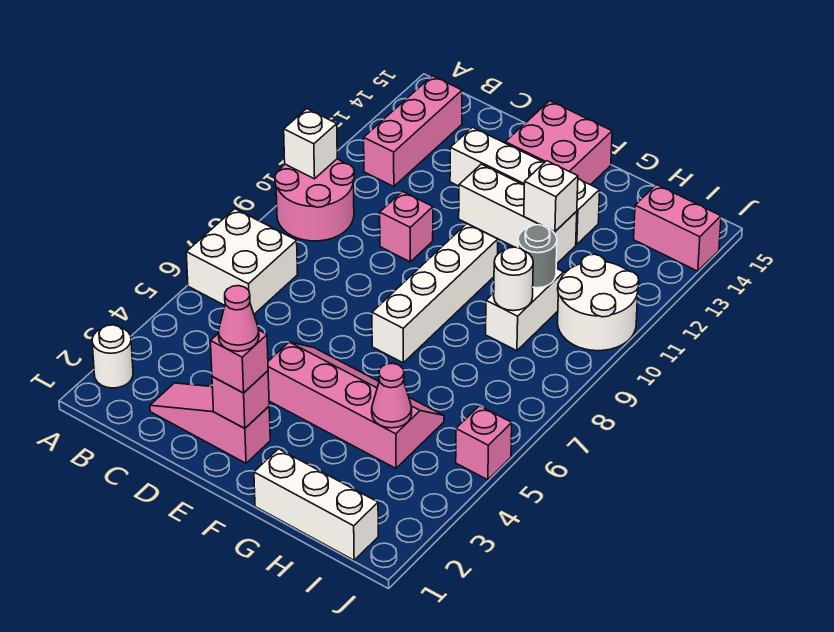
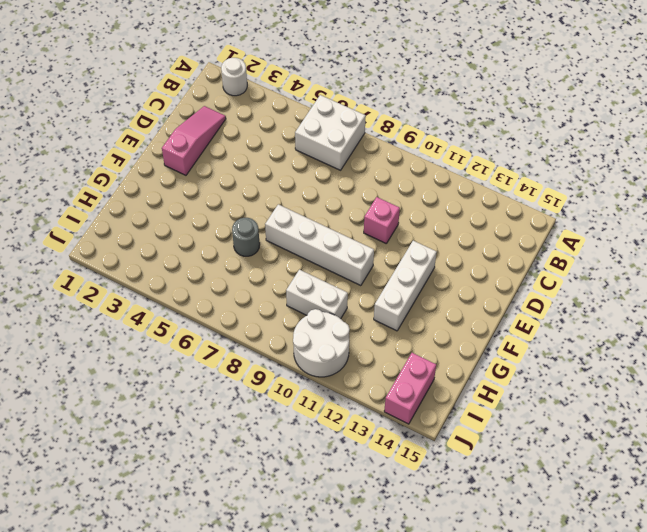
grey round brick G6 level 1 -> grey round brick H10 level 2
none -> pink round brick A9:B10 level 1
none -> pink brick B12:B14 level 1
none -> white brick D13:G13 level 1

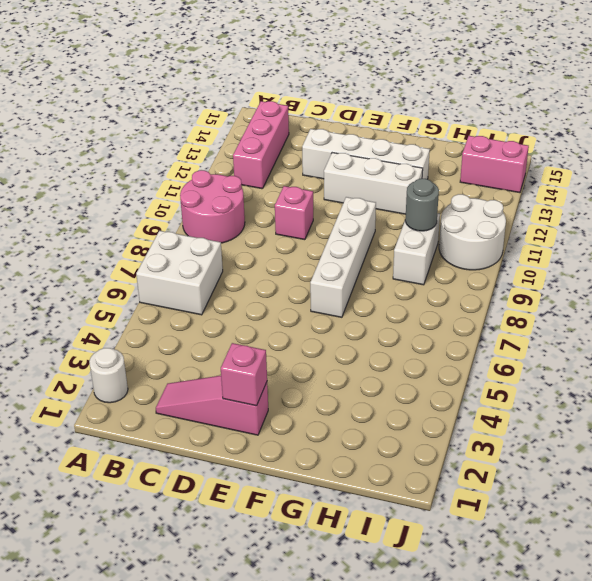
none -> pink slope E4:H5 level 1 top 4
none -> pink brick E14:F15 level 1
none -> white brick G1:I1 level 1

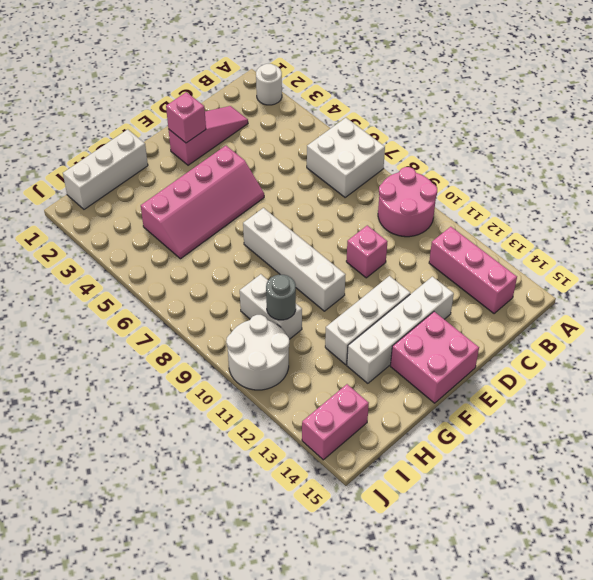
none -> pink brick J5 level 1
none -> white brick A10 level 2
none -> white brick G12 level 2

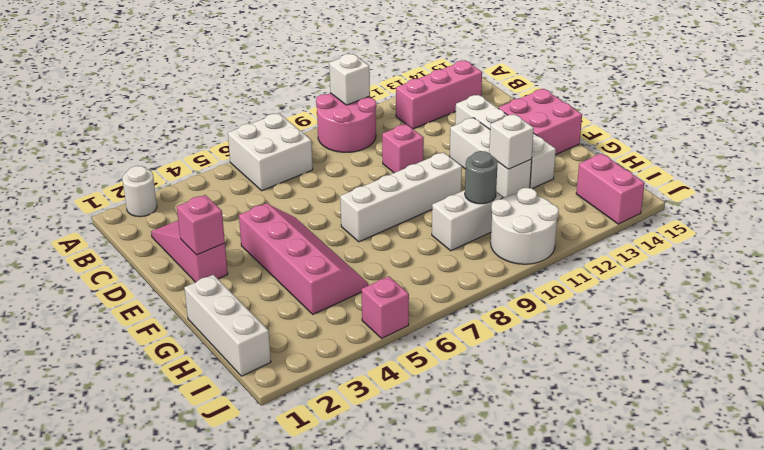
none -> pink cone H4 level 2
none -> white round brick H9 level 2
none -> pink brick E2 level 3

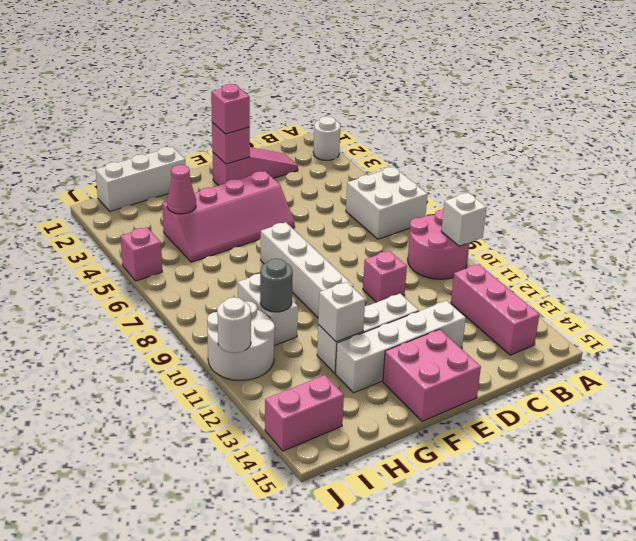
white round brick J11 level 2 -> white round brick H9 level 2
none -> pink cone E2 level 4

